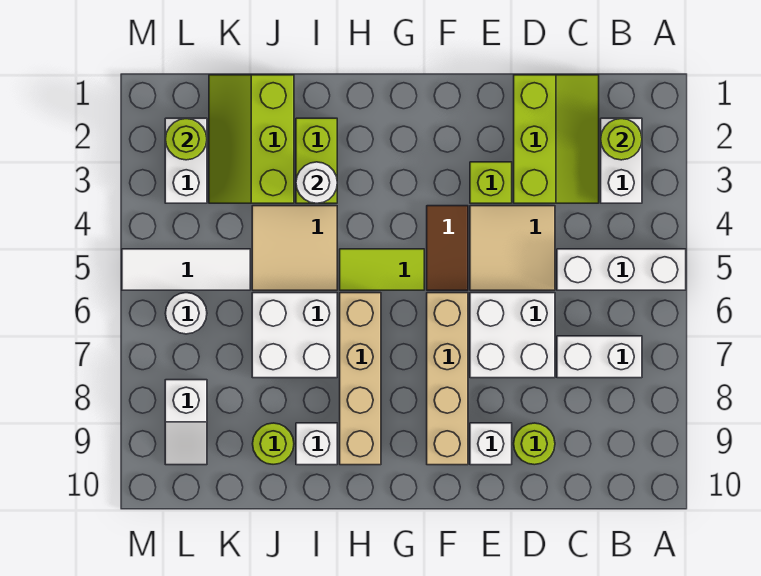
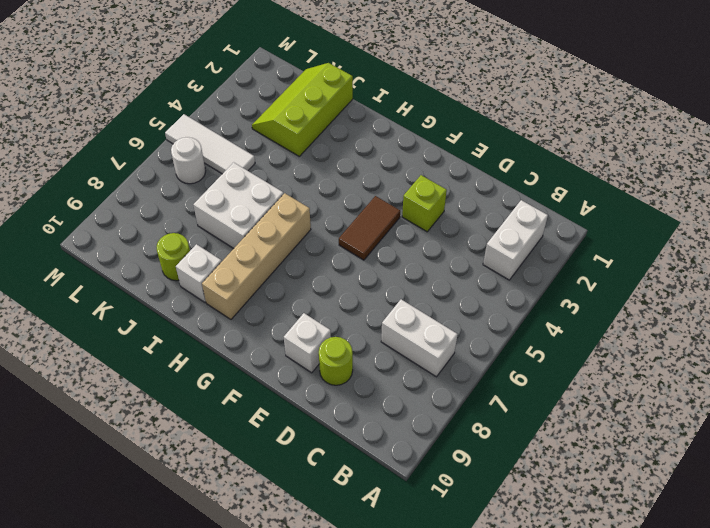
none -> white brick A5:C5 level 1
none -> lime slope C1:D3 level 1 top D
none -> tan tile D4:E5 level 1

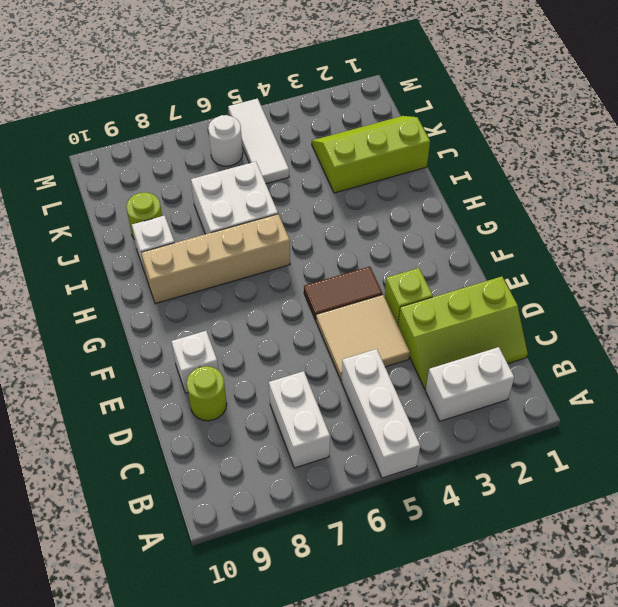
none -> white brick D6:E7 level 1
none -> tan brick F6:F9 level 1
none -> lime tile G5:H5 level 1

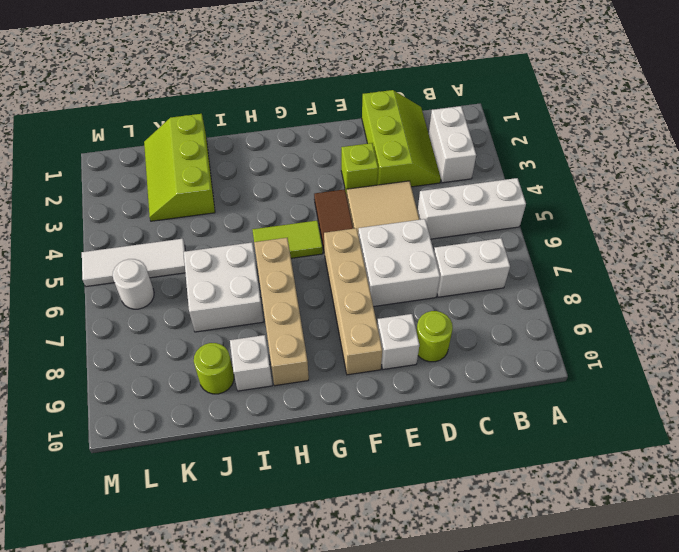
none -> lime brick I2:I3 level 1
none -> tan tile I4:J5 level 1
none -> white brick L2:L3 level 1

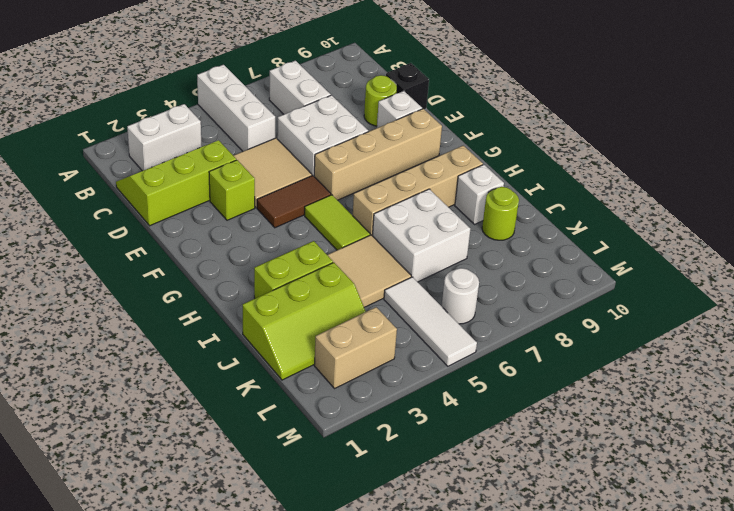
black brick D10 level 1 -> none
tan brick L2:L3 level 1 -> white brick L2:L3 level 1
none -> white slope L8:L9 level 1 top 8
none -> lime round brick B2 level 2
none -> white round brick I3 level 2

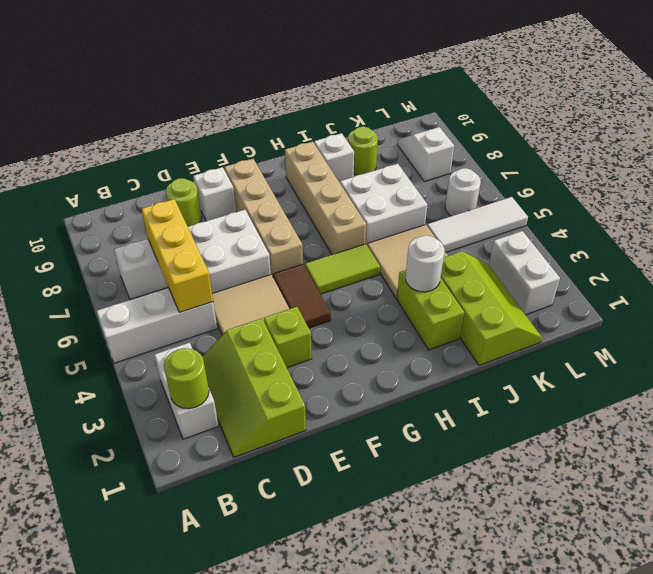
yellow brick C5:C7 level 2 -> none
none -> lime round brick L2 level 2

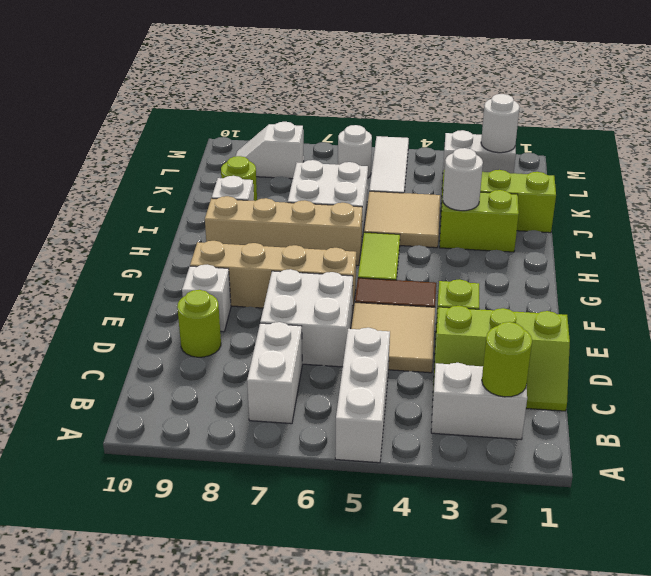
white round brick L2 level 2 -> lime round brick L2 level 2

